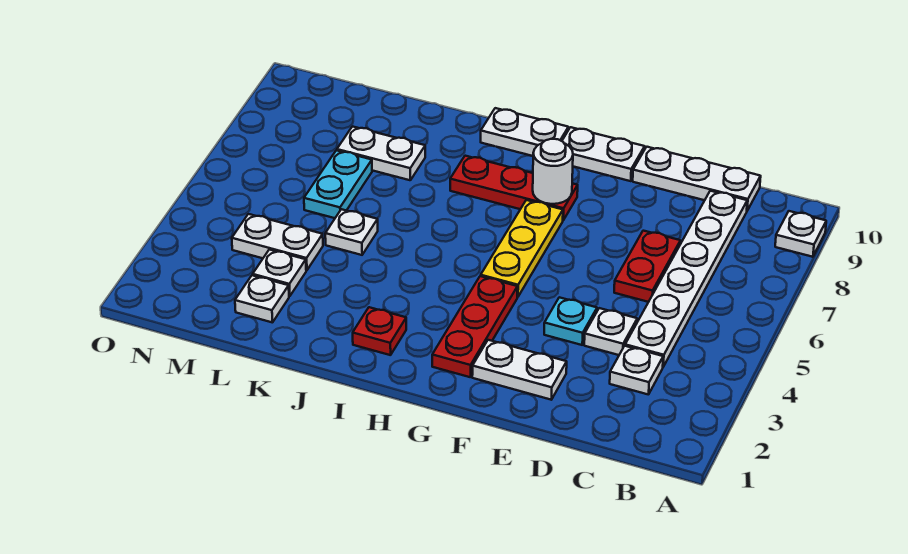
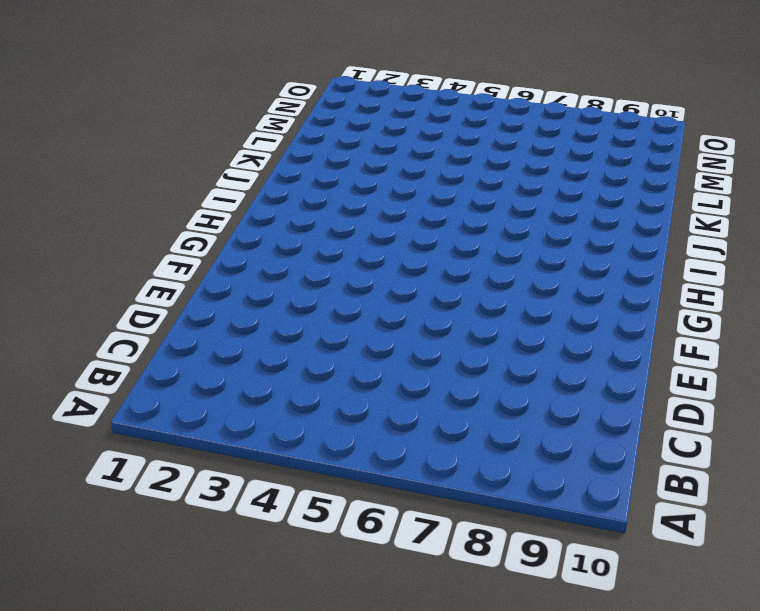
none -> white plate A9 level 1
none -> white plate C3 level 1
none -> white plate C4:C9 level 1

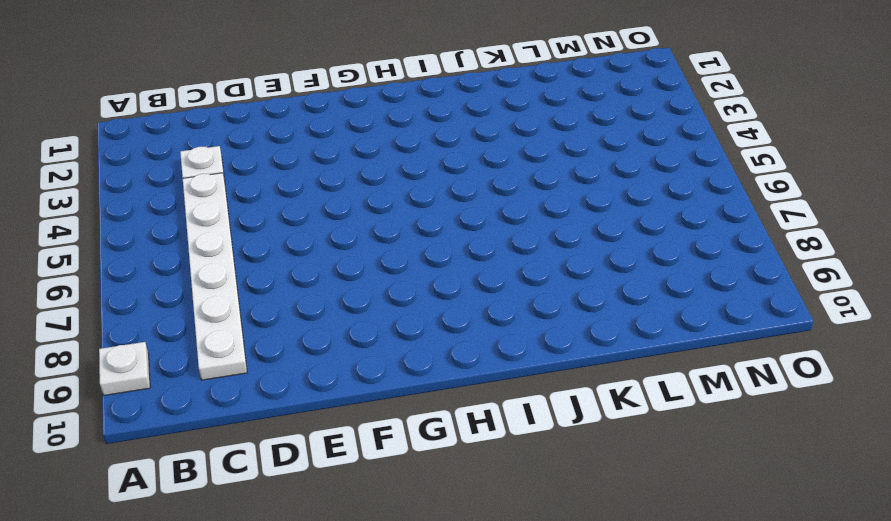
none -> white plate C10:E10 level 1
none -> white plate D4 level 1
none -> red plate D6:D7 level 1

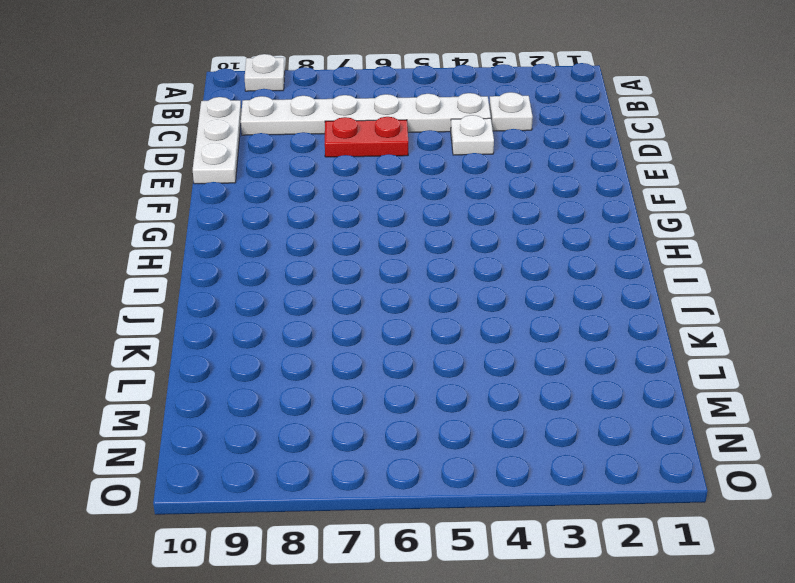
none -> white plate E2:F2 level 1
none -> cyan plate E4 level 1
none -> white plate F10:G10 level 1

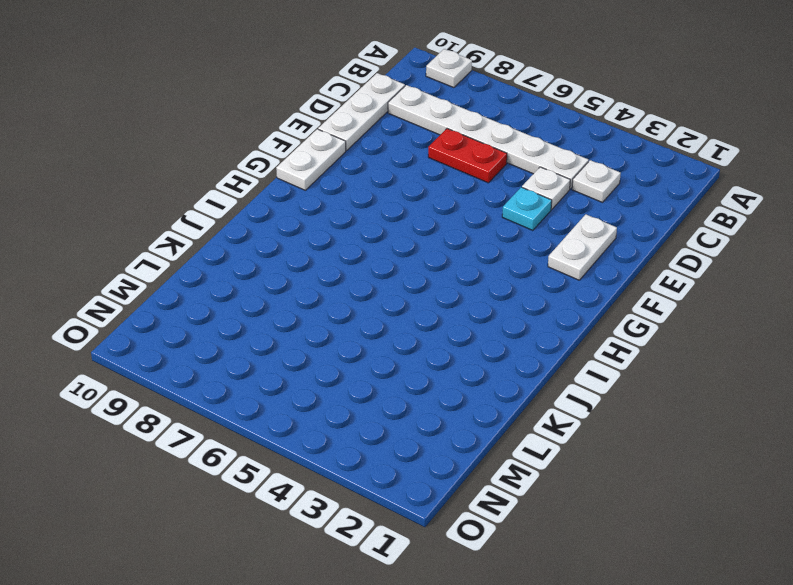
none -> red plate G2:G4 level 1
none -> yellow plate G5:G7 level 1
none -> red plate G8:I8 level 1

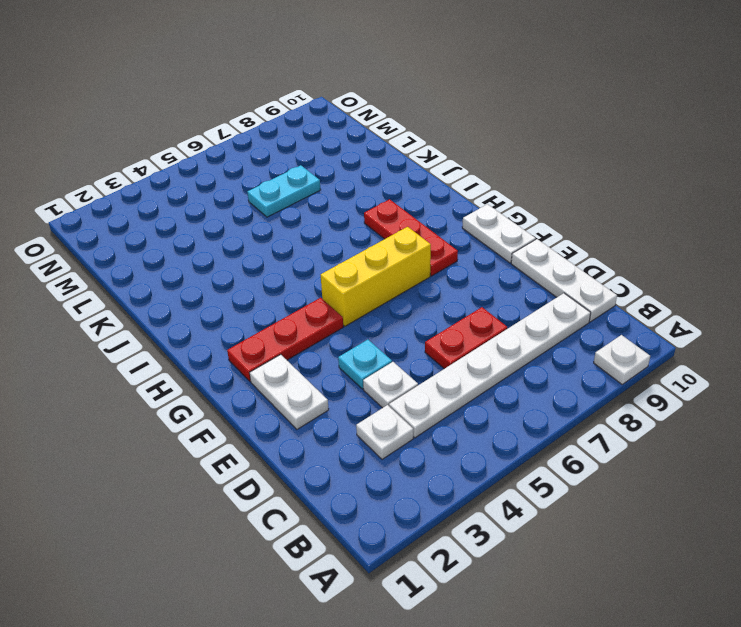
yellow brick G5:G7 level 1 -> yellow plate G5:G7 level 1
none -> white plate H10:I10 level 1
none -> red plate I2 level 1
none -> white plate K5 level 1

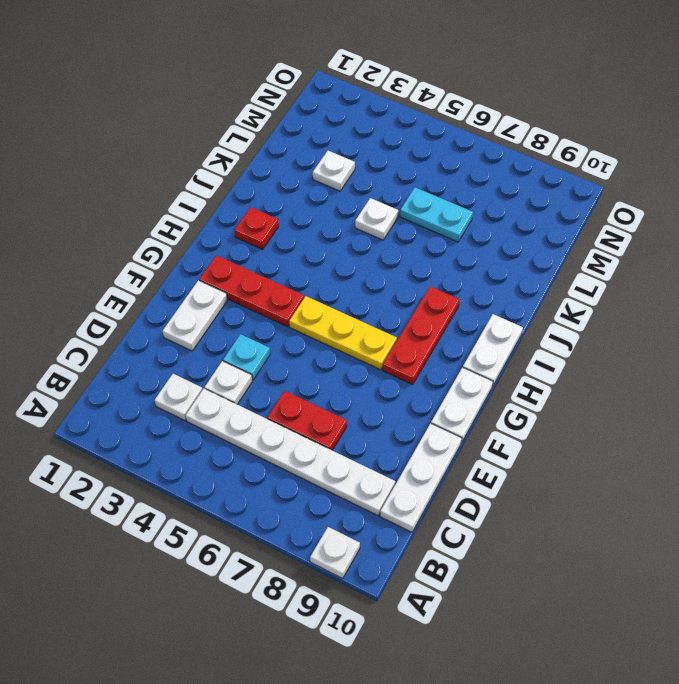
none -> white plate K8:L8 level 1
none -> white plate L2 level 1
none -> white plate L4:M4 level 1

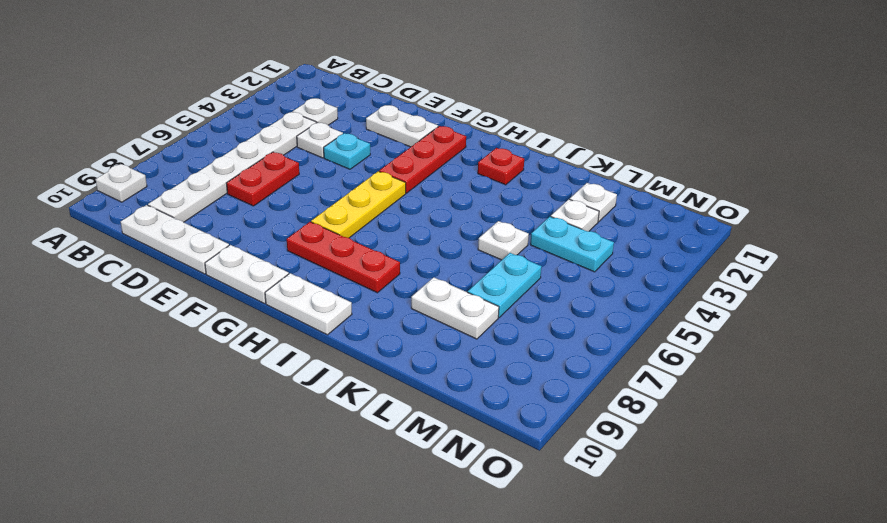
cyan plate L4:M4 level 1 -> white plate L4:M4 level 1
none -> white round brick G8 level 2

